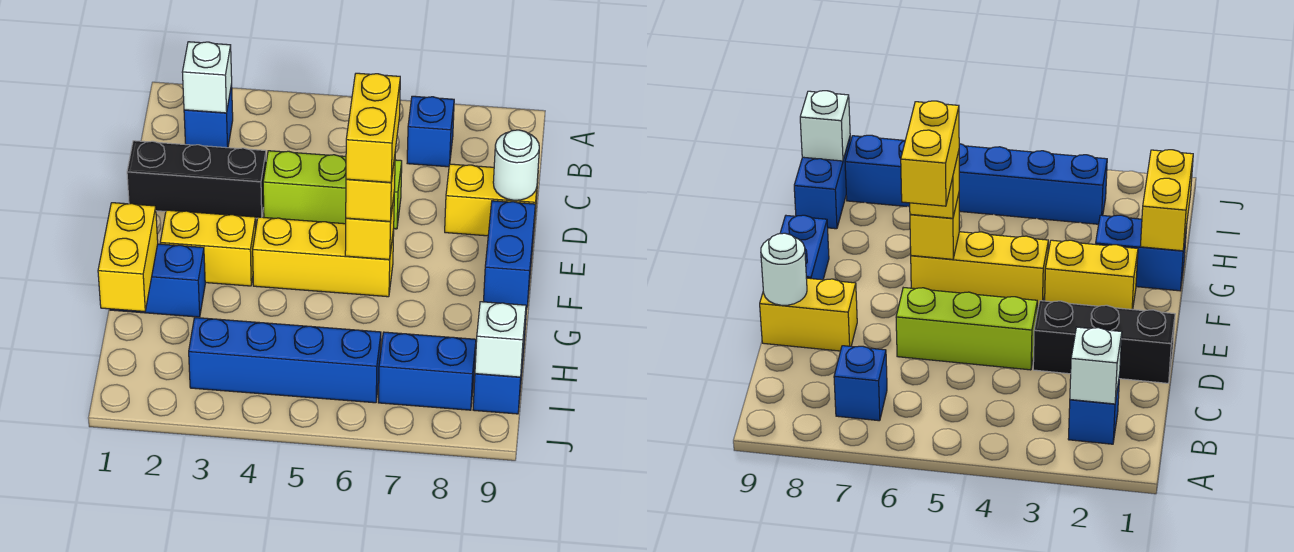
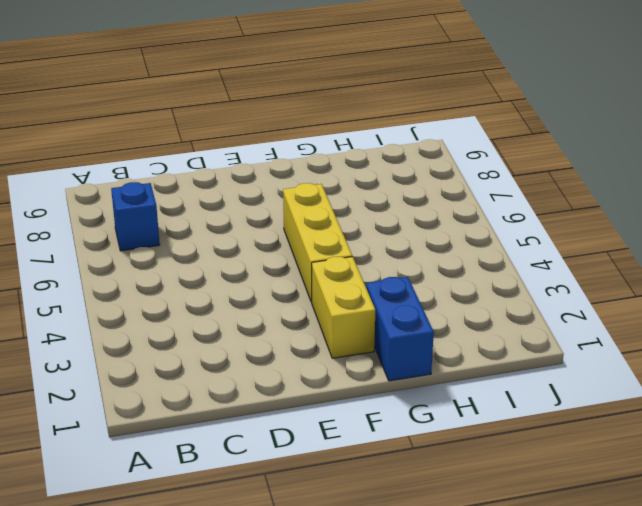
none -> blue brick B2 level 1
none -> black brick D1:D3 level 1
none -> lime brick D4:D6 level 1

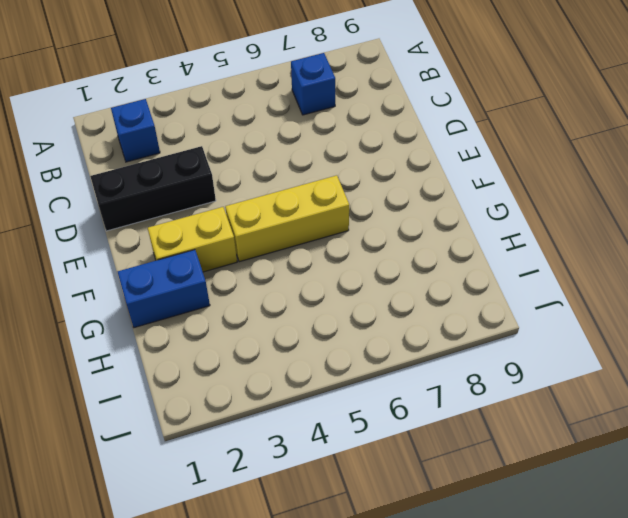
none -> lime brick D4:D6 level 1
none -> yellow brick D8:D9 level 1
none -> blue brick E9:F9 level 1

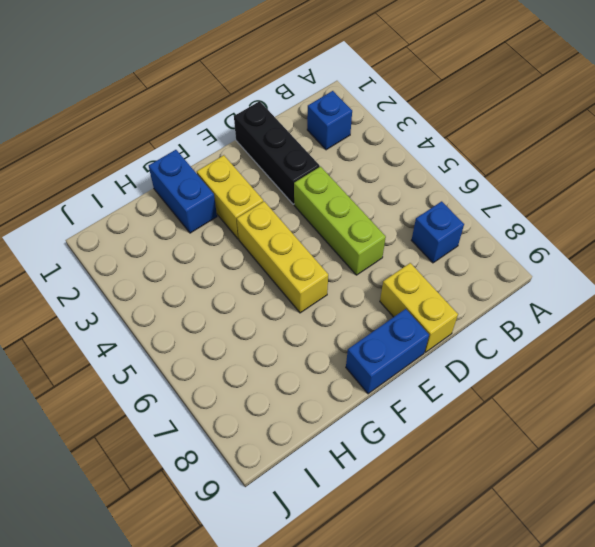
none -> blue brick H9:I9 level 1
none -> blue brick I3:I6 level 1
none -> blue brick I7:I8 level 1

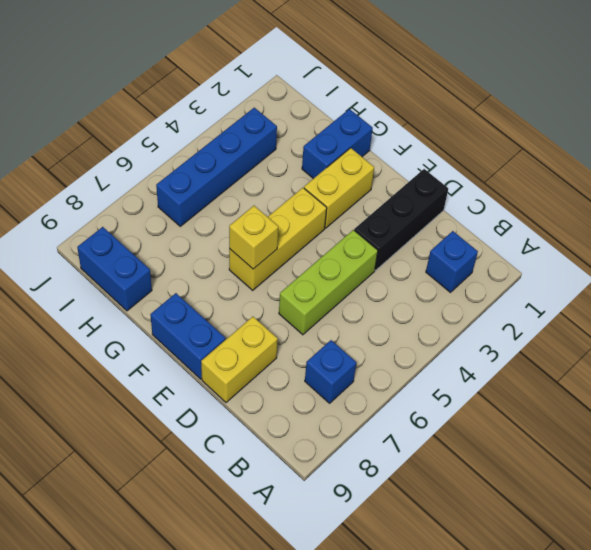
none -> blue brick I7:I8 level 1
none -> white brick B2 level 2
none -> white round brick D9 level 2

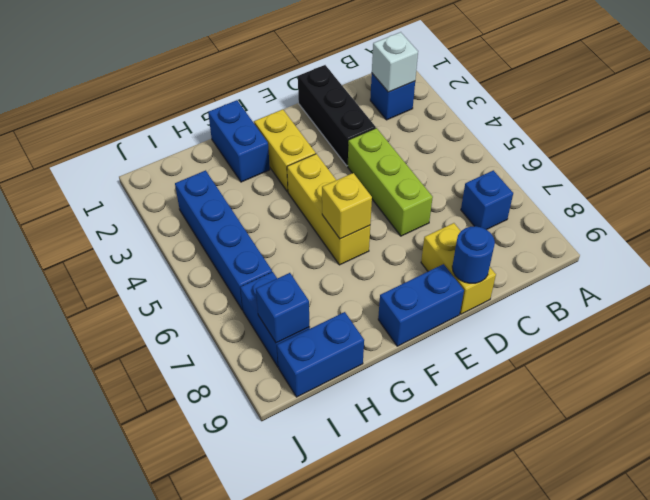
blue round brick D9 level 2 -> white round brick D9 level 2
blue brick I8 level 2 -> none
none -> yellow brick G1:H1 level 2
none -> white brick I9 level 2
none -> yellow brick F6 level 3

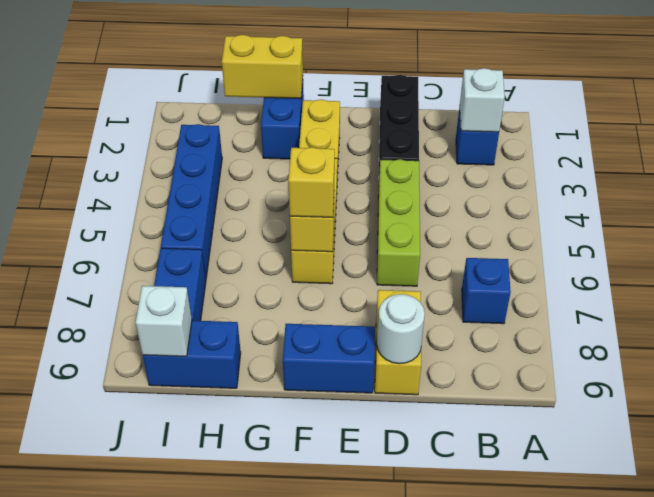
none -> yellow brick E6:F6 level 4

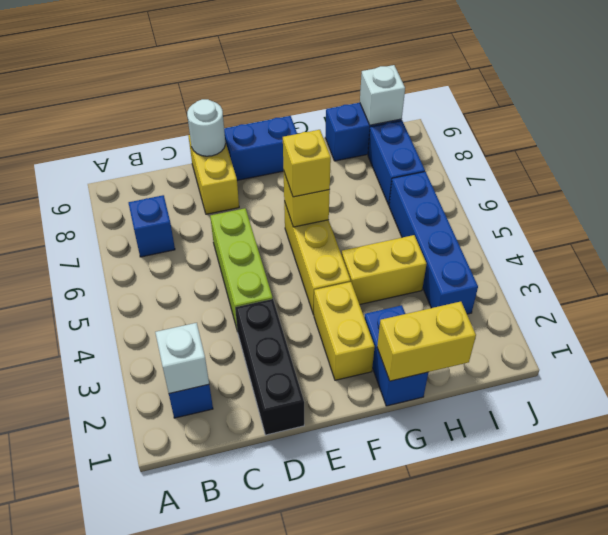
yellow brick G4:H4 level 1 -> yellow brick E6:F6 level 4

